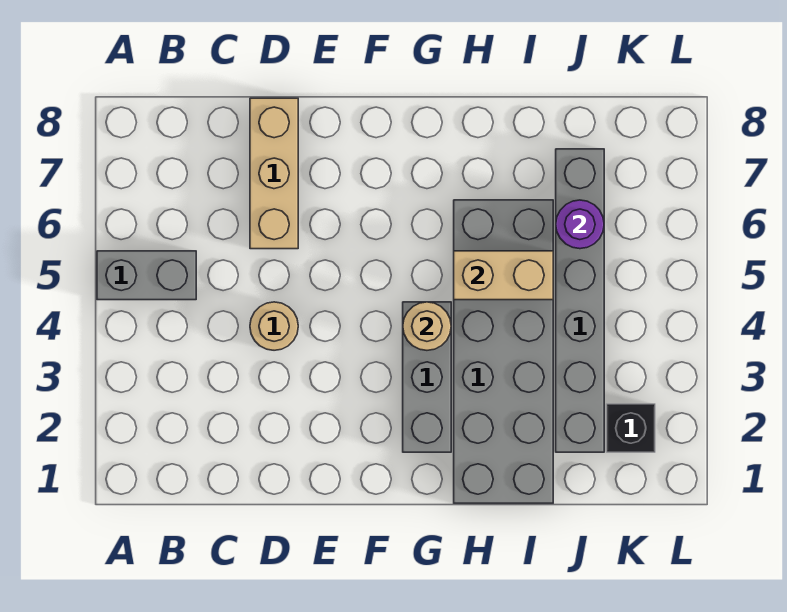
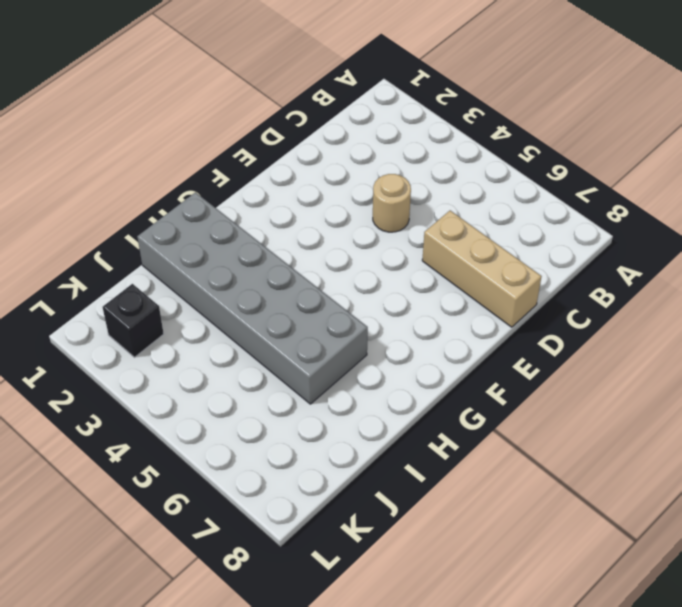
none -> grey brick A5:B5 level 1
none -> grey brick G2:G4 level 1

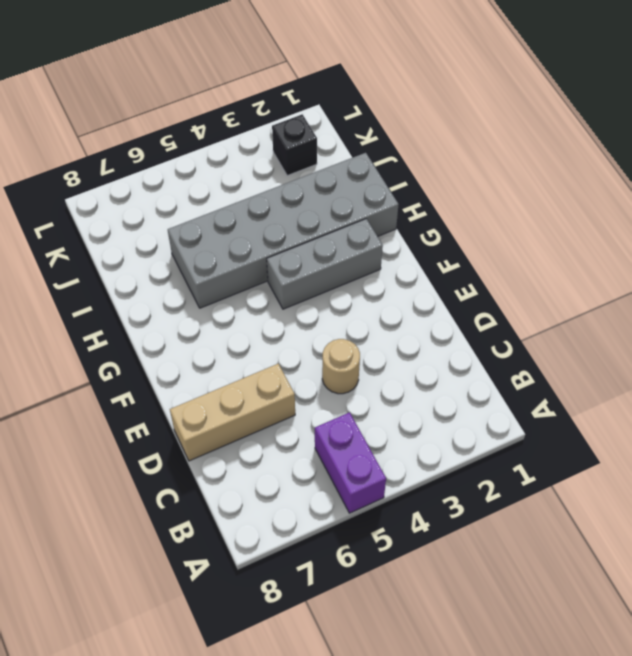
purple brick A5:B5 level 1 -> grey brick A5:B5 level 1
none -> grey brick J2:J7 level 1
none -> tan round brick G4 level 2

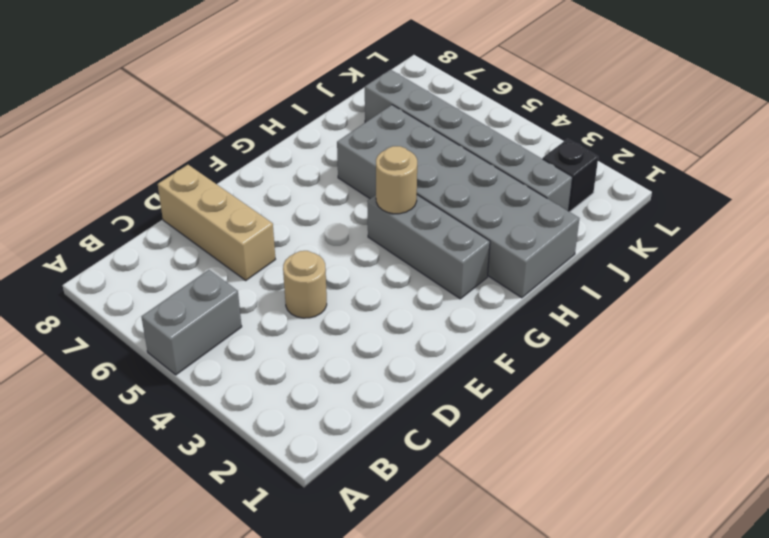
none -> tan brick H5:I5 level 2
none -> purple round brick J6 level 2

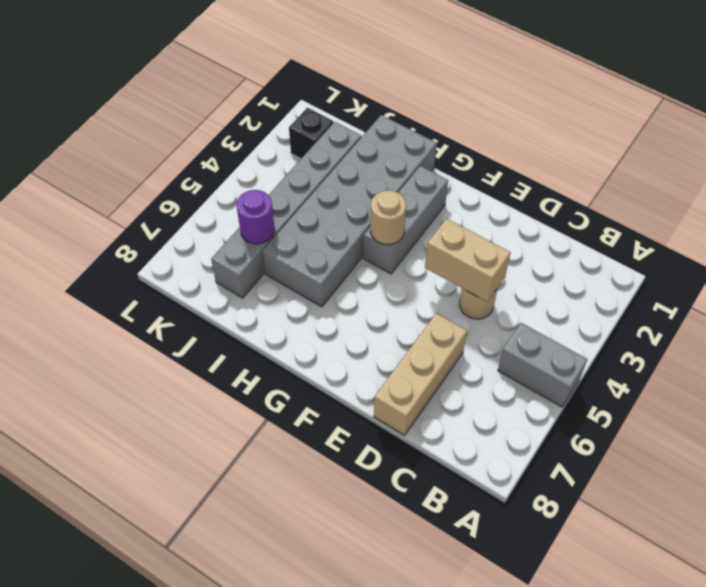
tan brick D4:E4 level 2 -> tan brick H5:I5 level 2

